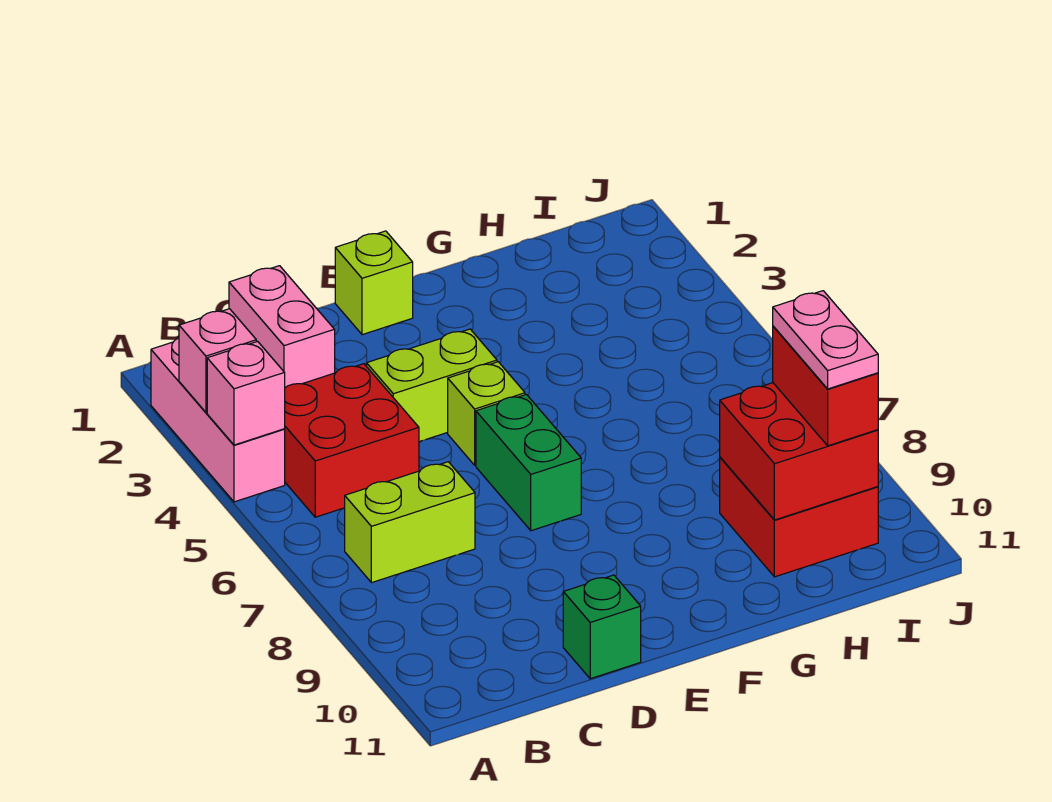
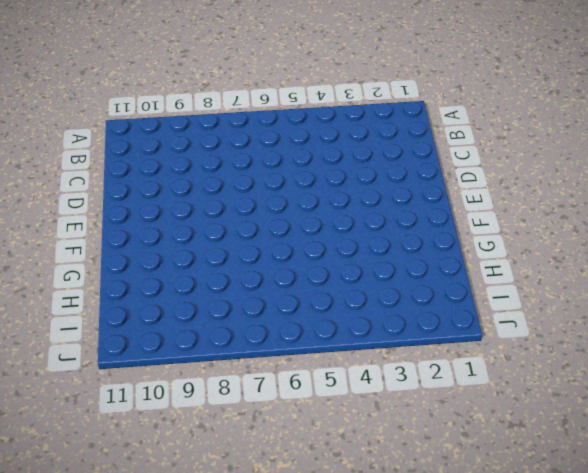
none -> pink brick A2:A4 level 1
none -> red brick B4:C5 level 1
none -> lime brick B7:C7 level 1

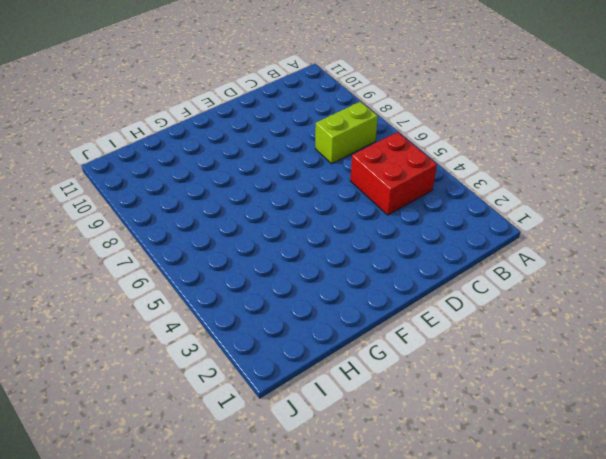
none -> pink brick A2:A4 level 1
none -> pink brick C1:C2 level 1
none -> lime brick D4:E4 level 1

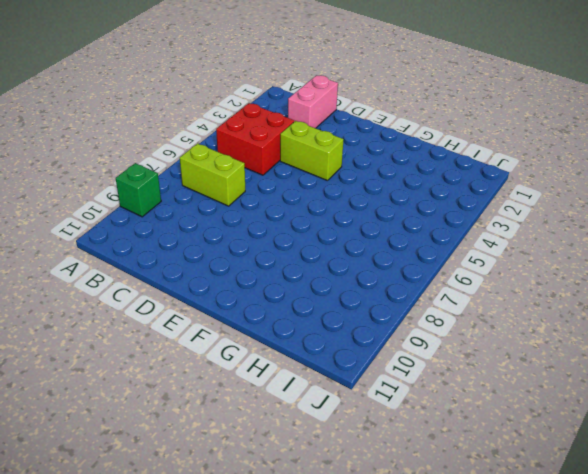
green brick A9 level 1 -> green brick D11 level 1
none -> pink brick A2:A4 level 1
none -> lime brick E1 level 1
none -> lime brick E5 level 1

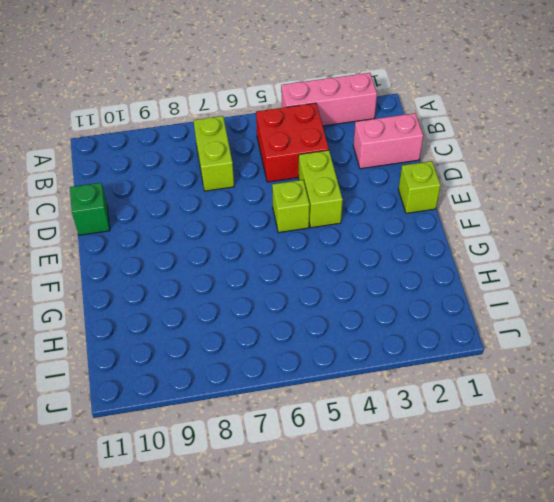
none -> green brick E6:E7 level 1
none -> red brick H9:I10 level 1
none -> pink brick A3 level 2

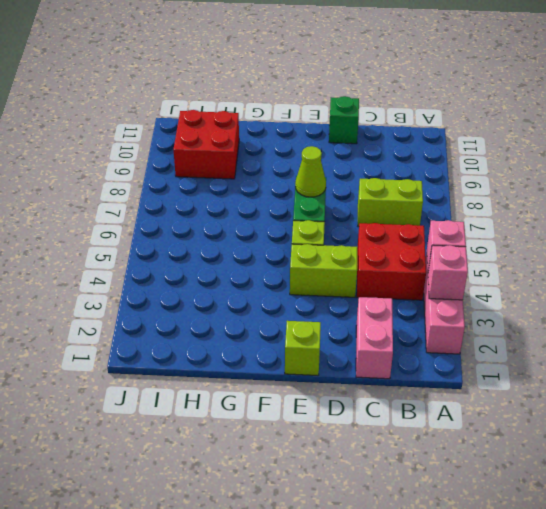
lime cone E7 level 2 -> none
none -> red brick H9:I10 level 2
none -> red brick I9:I10 level 3
none -> pink plate I9:I10 level 4

